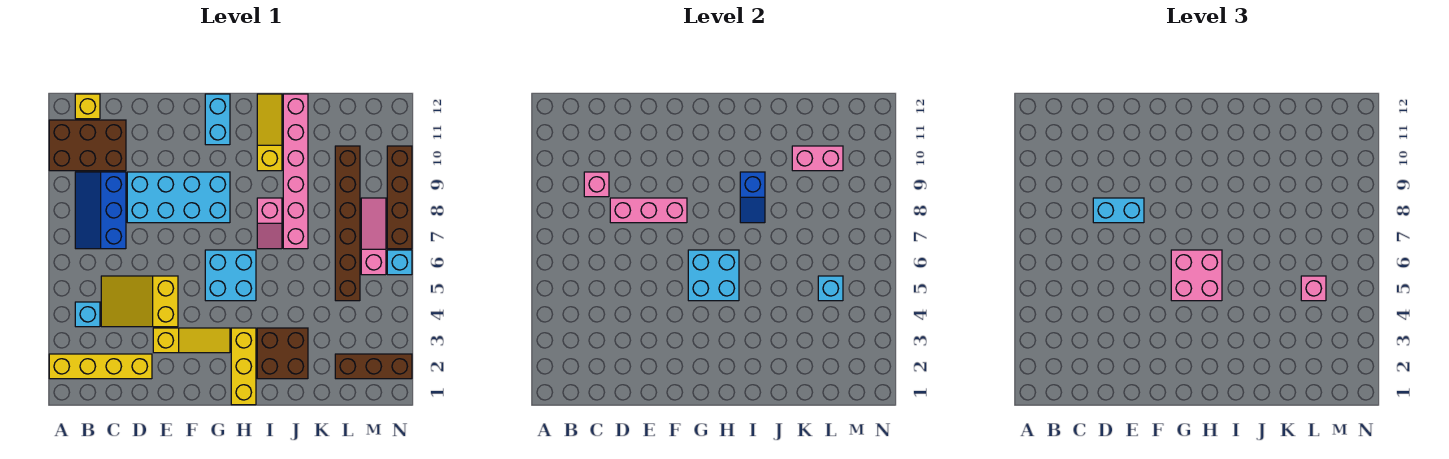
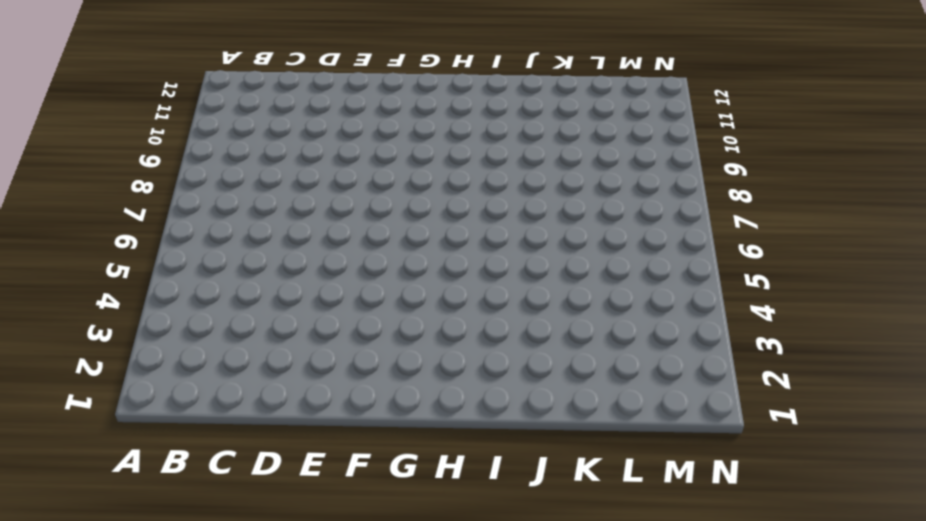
none -> yellow brick A2:D2 level 1
none -> brown brick A10:C11 level 1
none -> cyan brick B4 level 1

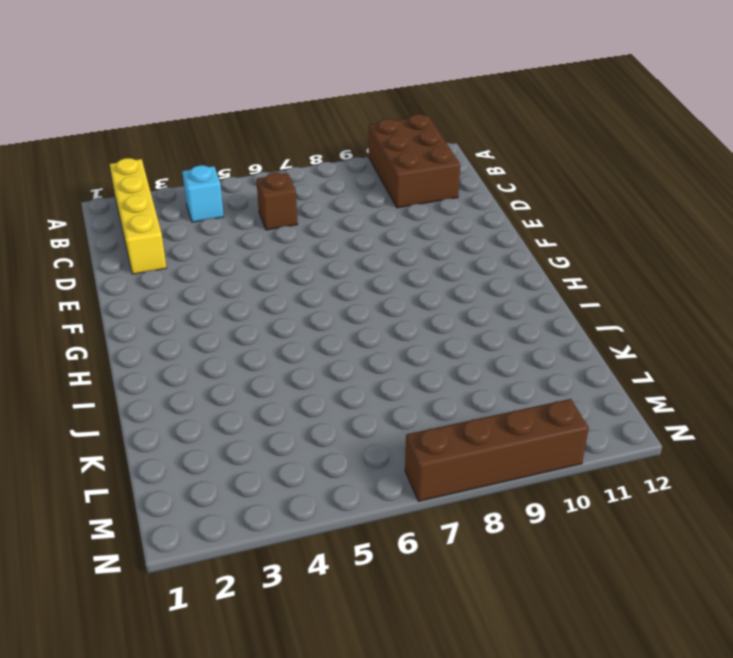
brown brick C6 level 1 -> none
none -> blue slope B7:C9 level 1 top C
none -> yellow brick B12 level 1
none -> yellow slope C4:E5 level 1 top E

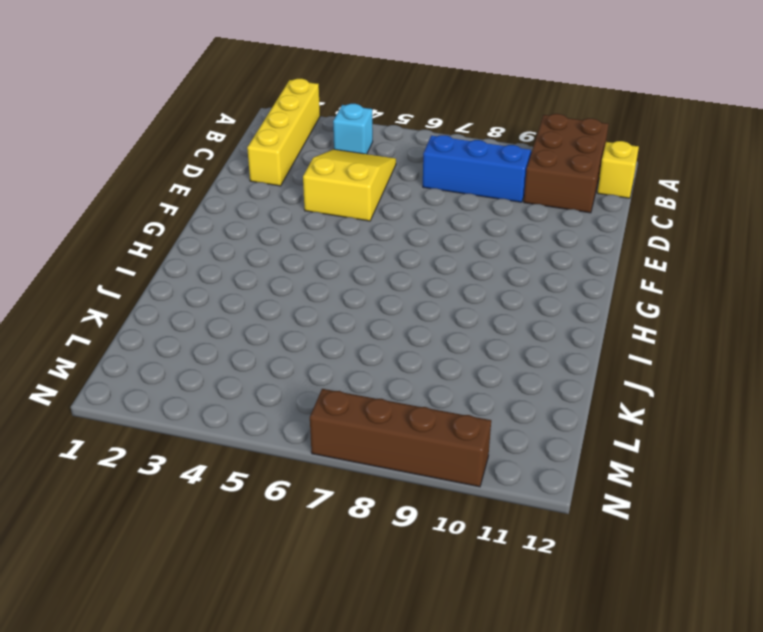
none -> cyan brick D8:G9 level 1
none -> yellow slope E3:G3 level 1 top E
none -> cyan brick G5:H6 level 1

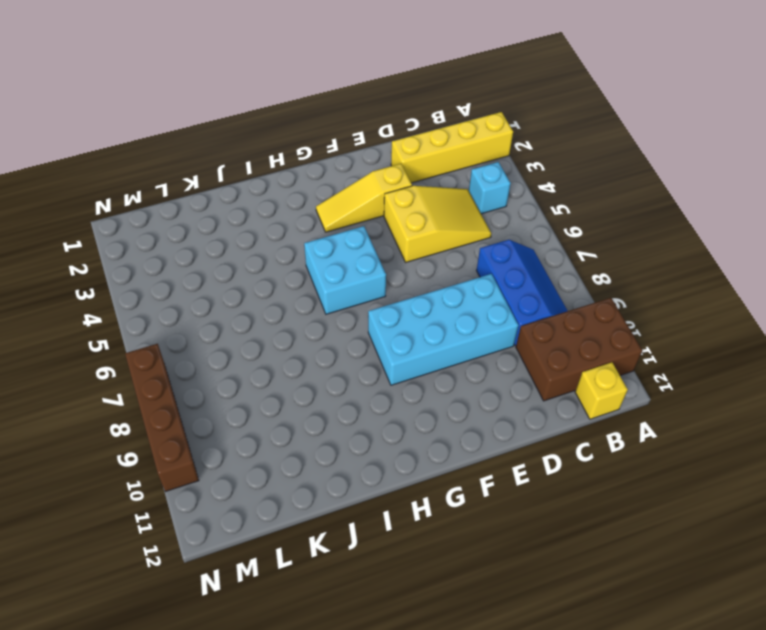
none -> cyan brick G11:G12 level 1
none -> yellow brick H1:H3 level 1
none -> brown brick I2:J3 level 1

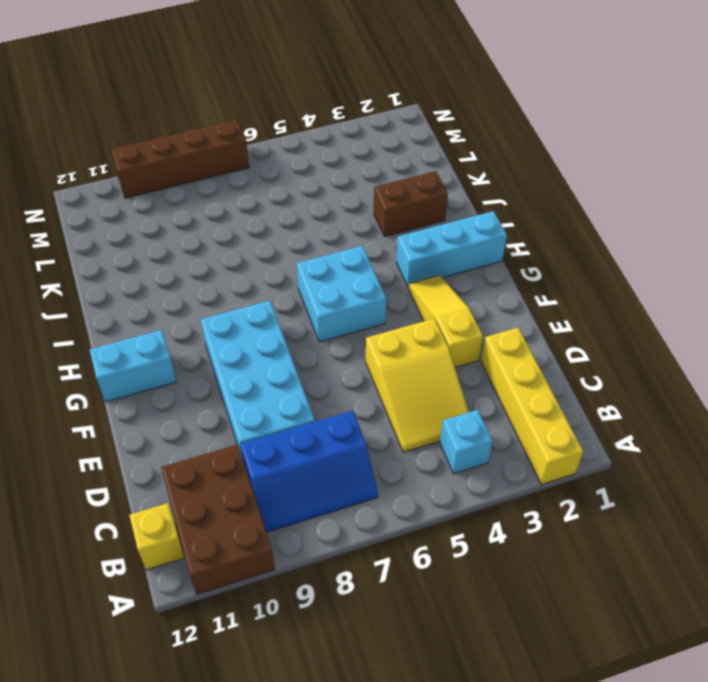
cyan brick H1:H3 level 1 -> yellow brick H1:H3 level 1
brown brick J2:J3 level 1 -> brown brick I2:J3 level 1
none -> pink slope I7:I8 level 1 top 8
none -> yellow slope I10:I12 level 1 top 10
none -> pink brick J7:J12 level 1

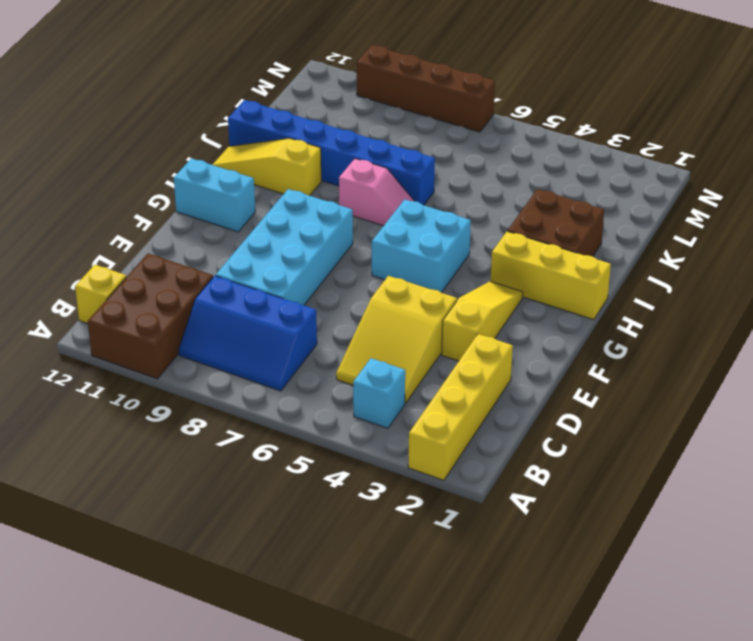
blue brick J7:J12 level 1 -> pink brick J7:J12 level 1
none -> brown brick L2:N2 level 1
none -> brown brick L5:L10 level 1
none -> pink slope M6:M8 level 1 top 6

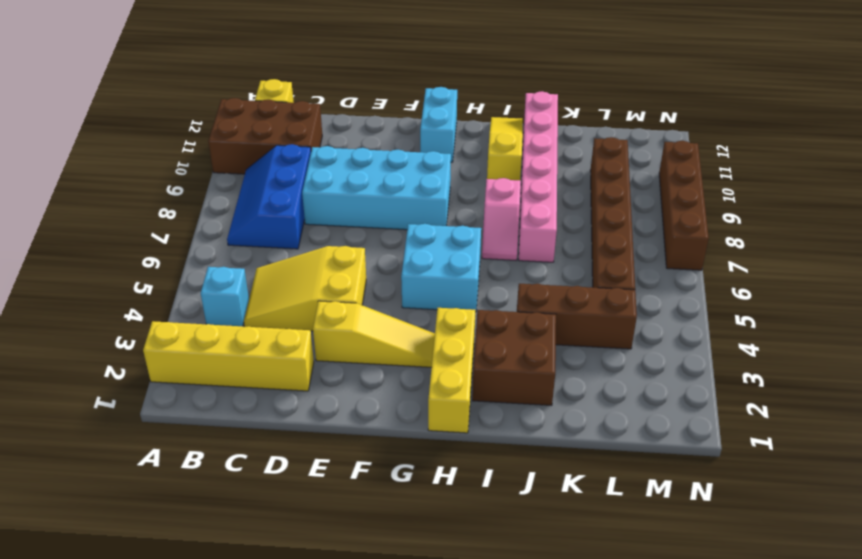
brown brick J4:L4 level 1 -> brown brick L2:N2 level 1
none -> pink slope M6:M8 level 1 top 6
none -> cyan brick N6 level 1
none -> pink brick C9 level 2

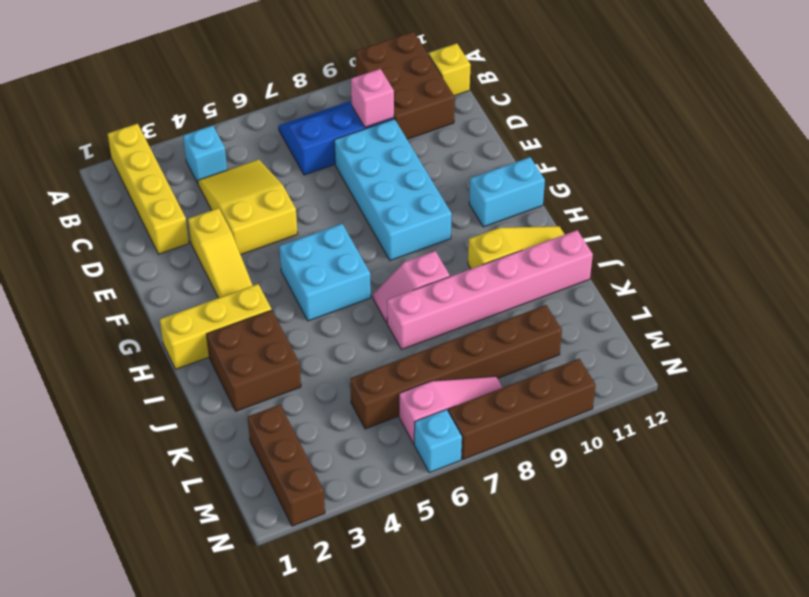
none -> pink brick D8:F8 level 2
none -> cyan brick G5:H6 level 2
none -> blue slope I8:I9 level 2 top 9

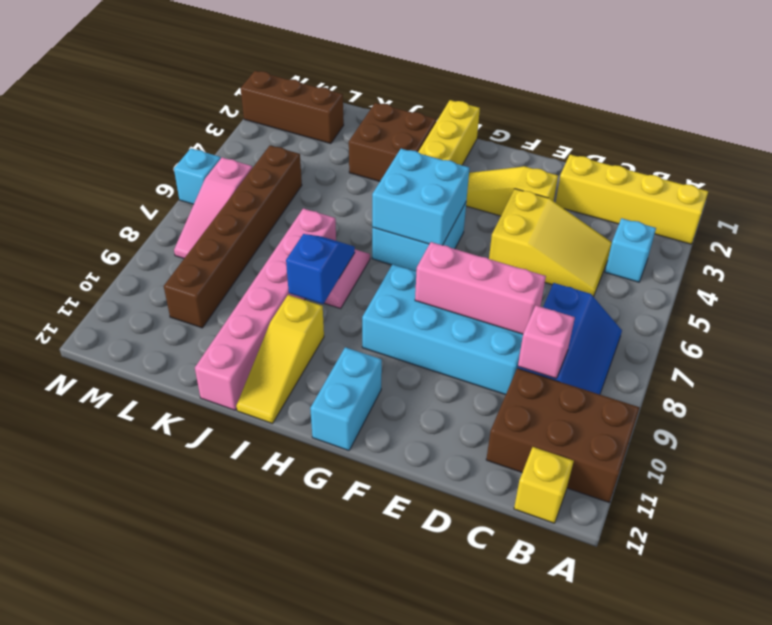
none -> brown brick N7:N10 level 1
none -> pink brick K10:L10 level 2
none -> cyan brick L5 level 2

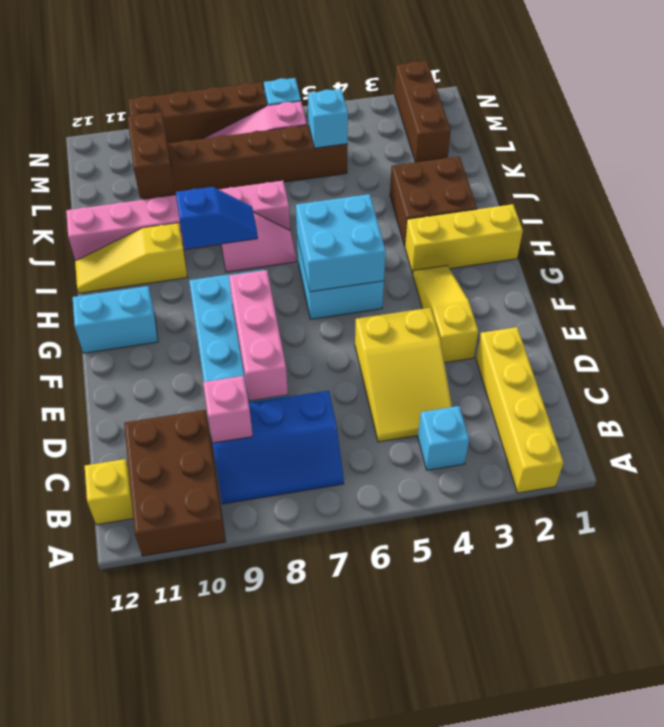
brown brick K10:L10 level 2 -> pink brick K10:L10 level 2
none -> cyan brick D8:E8 level 3
none -> pink brick G5:H6 level 3
none -> pink brick L5 level 3

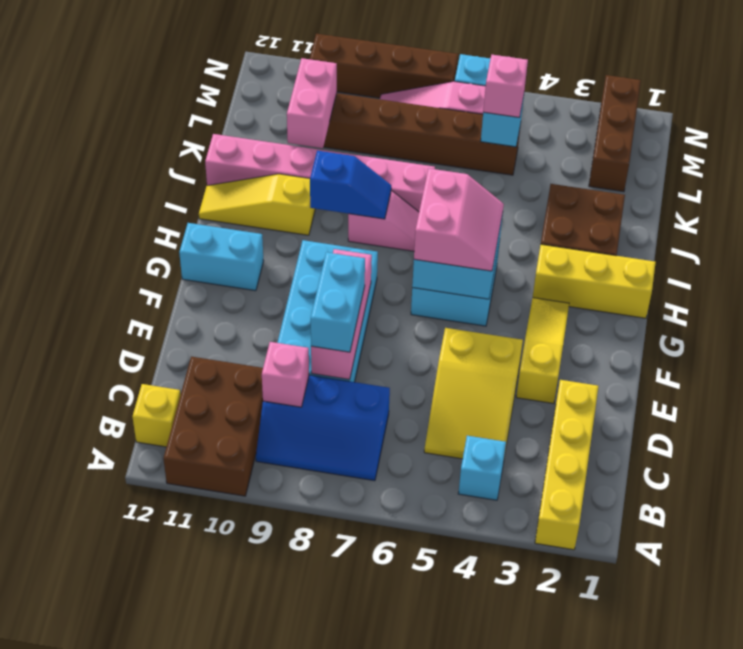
pink slope G5:H6 level 3 top 6 -> pink brick G5:H6 level 3

